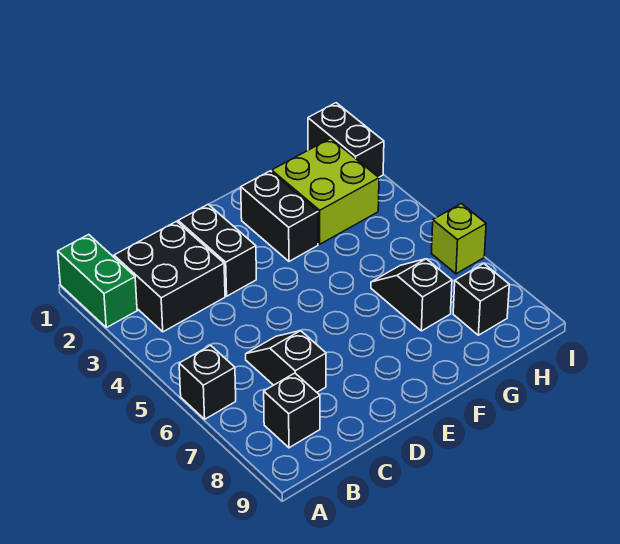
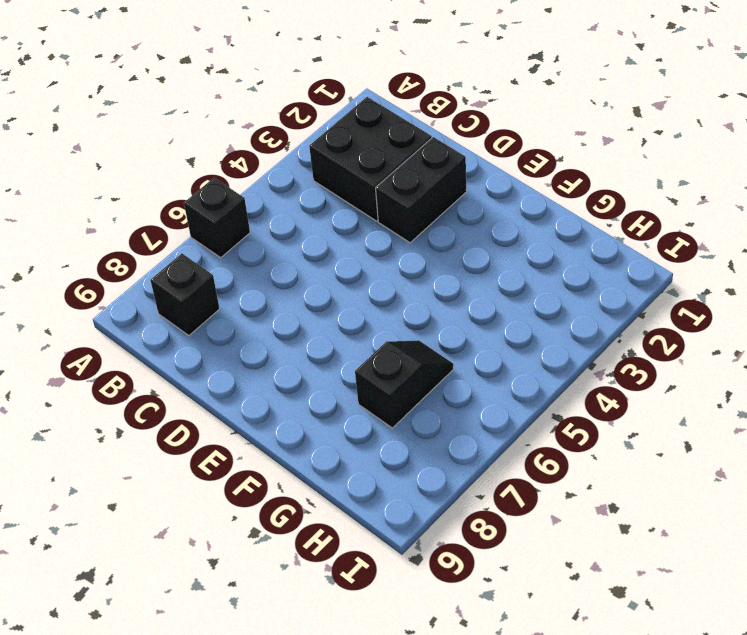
none -> green brick A1:A2 level 1
none -> black slope C6:C7 level 1 top 7
none -> black brick F2:F3 level 1

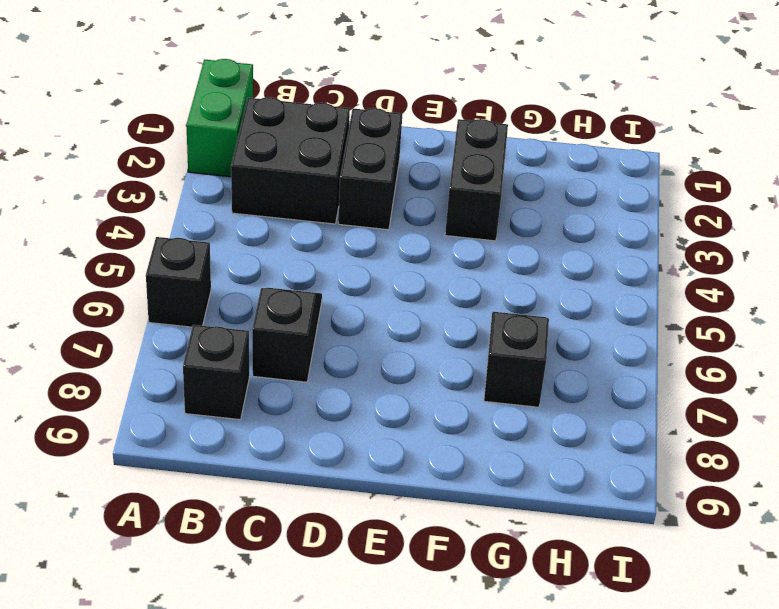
none -> lime brick G2:H3 level 1
none -> black brick H8 level 1
none -> black brick I1:I2 level 1

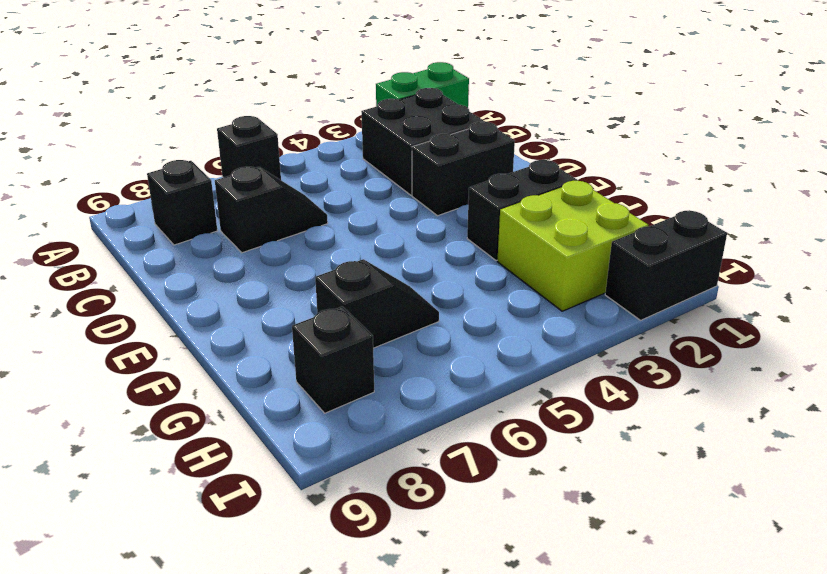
none -> lime brick I6 level 1

